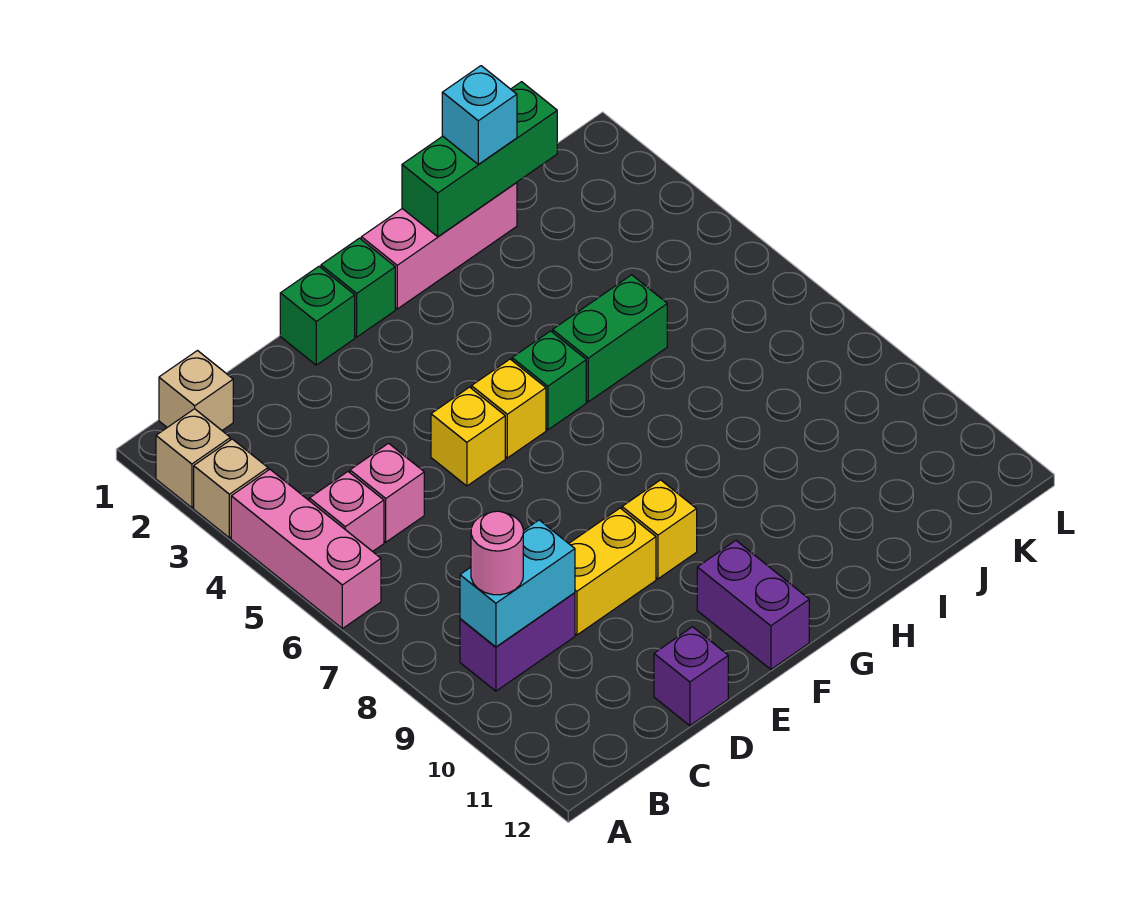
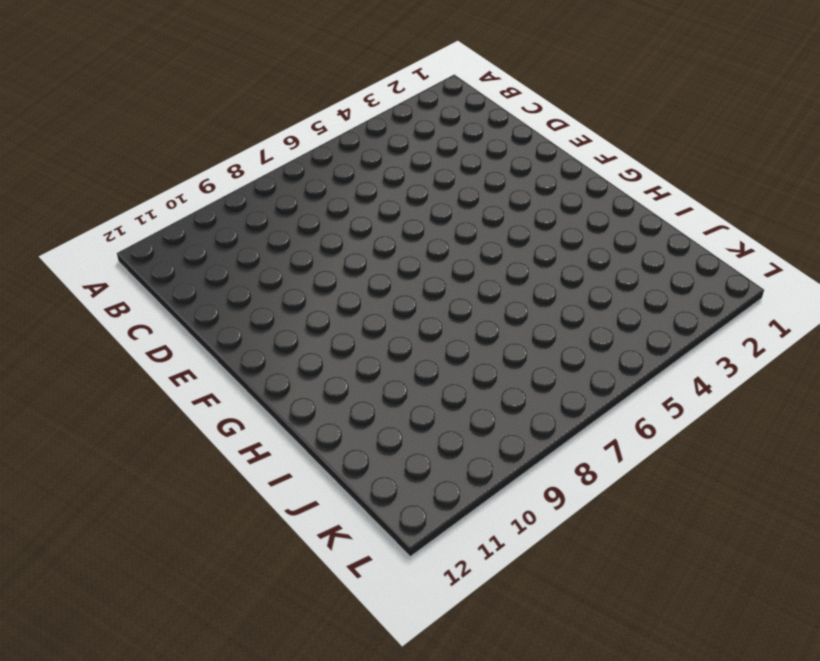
none -> tan brick A2 level 1
none -> tan brick A3 level 1
none -> pink brick A4:A6 level 1

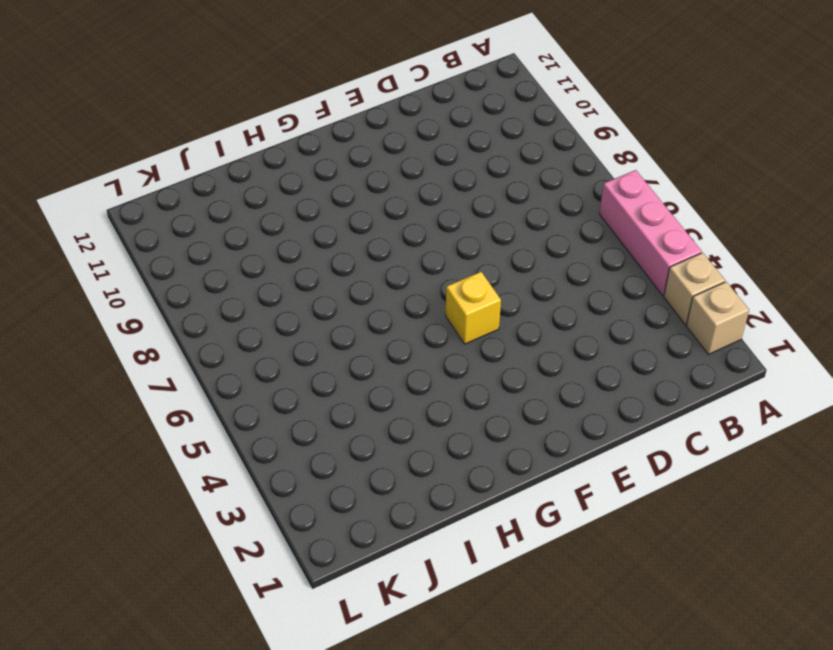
none -> tan brick B1 level 1
none -> pink brick B5 level 1
none -> purple brick B9:C9 level 1

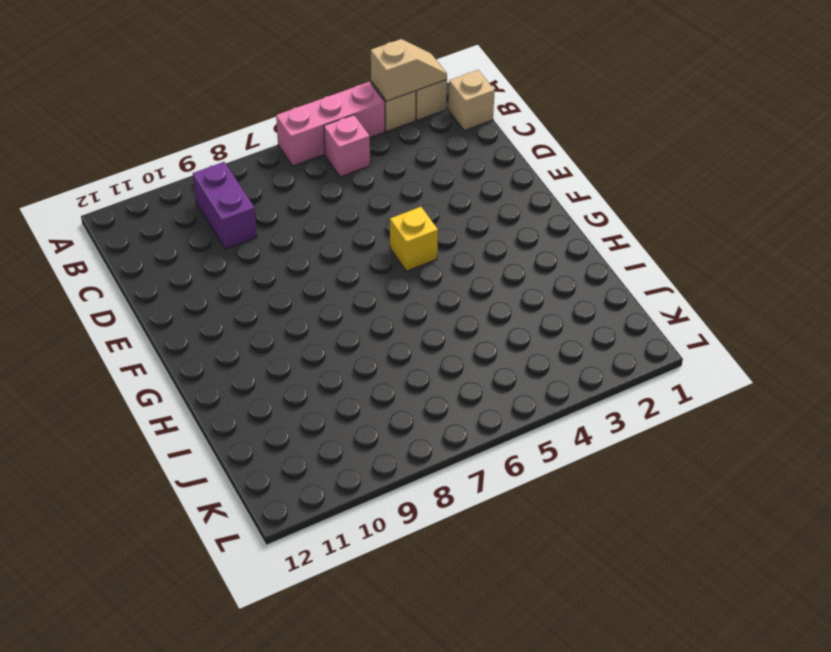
tan slope A2:A3 level 2 top 3 -> none
none -> pink brick C5 level 1
none -> yellow brick D9:E9 level 1
none -> purple brick D12 level 1

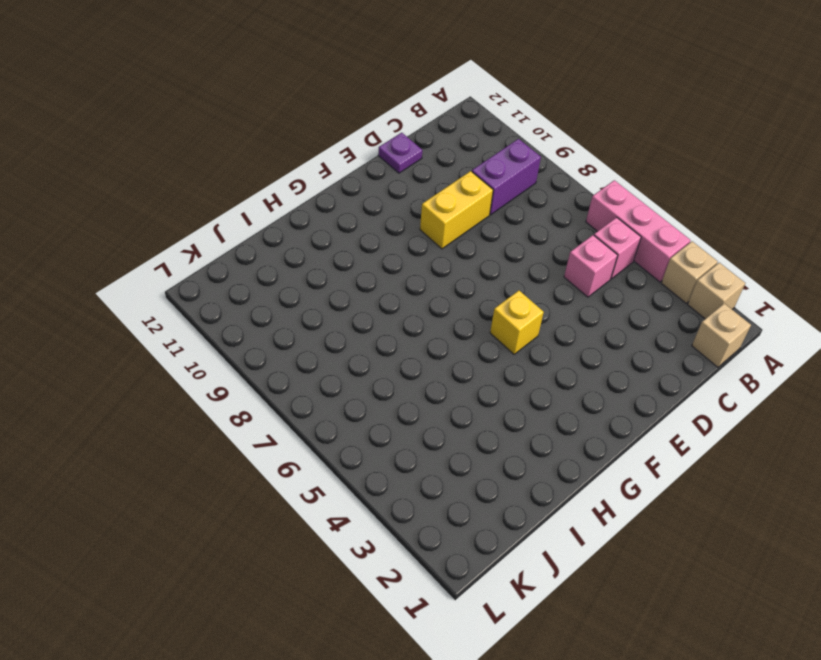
purple plate D12 level 1 -> purple brick D12 level 1
none -> green brick E1 level 1
none -> yellow brick E5 level 1
none -> green brick F1 level 1

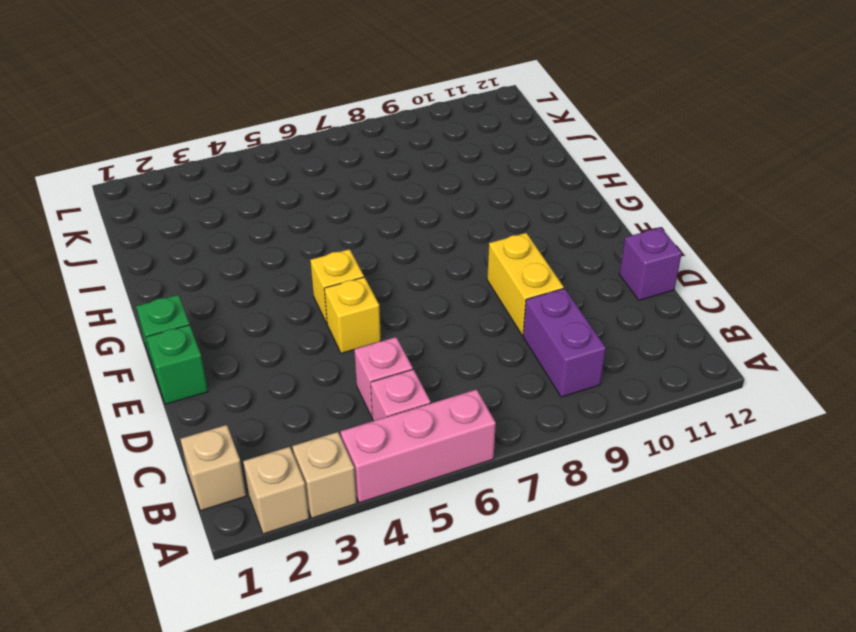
none -> yellow brick F9 level 1
none -> purple brick F11:F12 level 1
none -> pink brick G1:I1 level 1

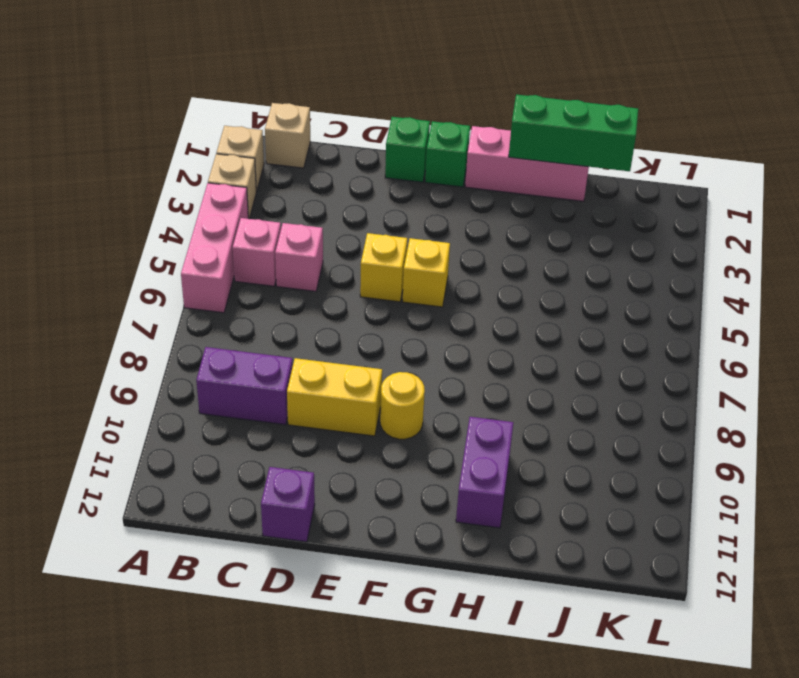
yellow round brick F9 level 1 -> yellow brick F9 level 1
purple brick H10:H11 level 1 -> purple brick F11:F12 level 1
none -> green brick G5 level 1
none -> green brick H5:I5 level 1
none -> cyan brick B9:C9 level 2

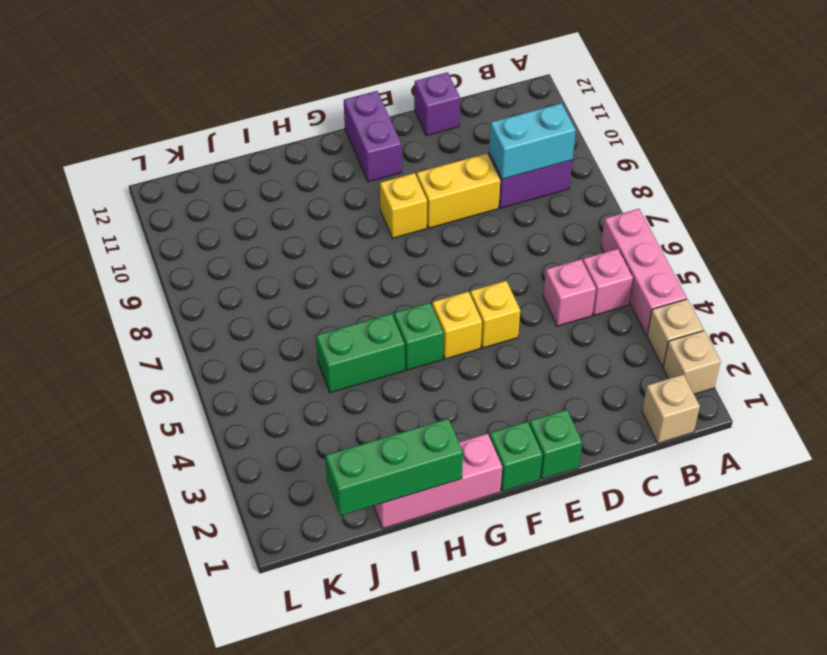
none -> pink round brick B9 level 3
none -> cyan brick I1 level 3

